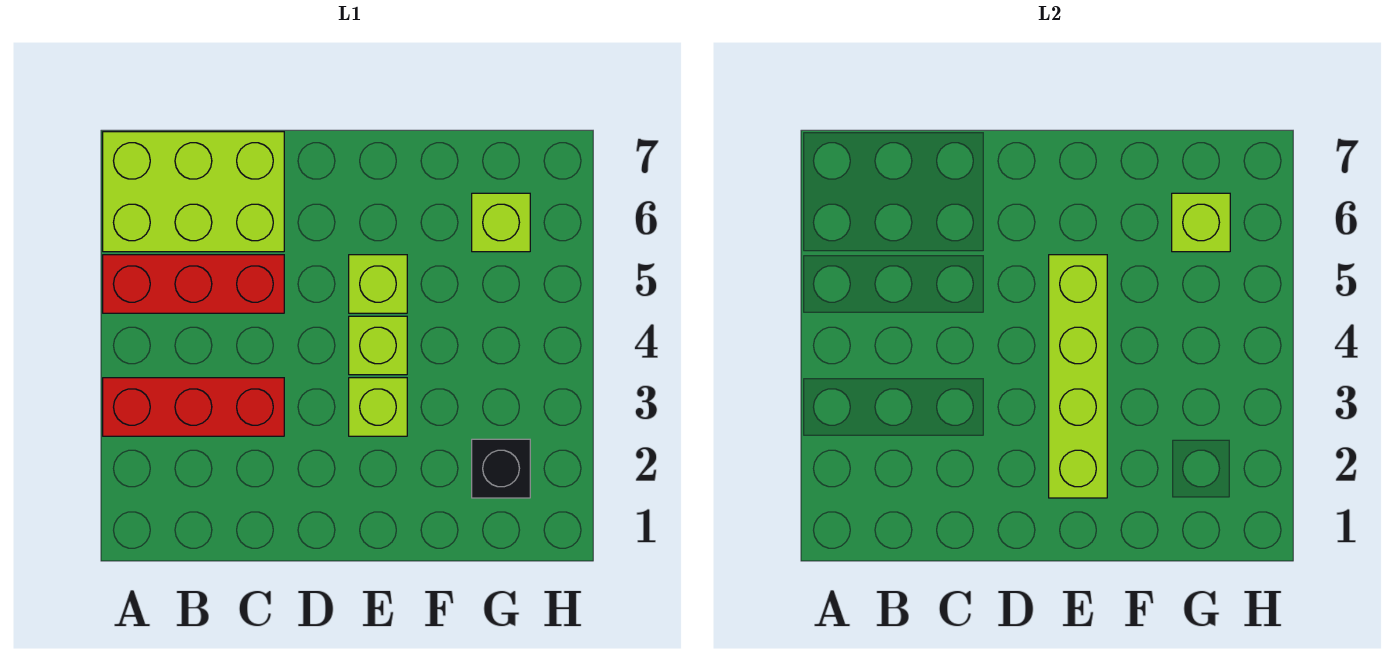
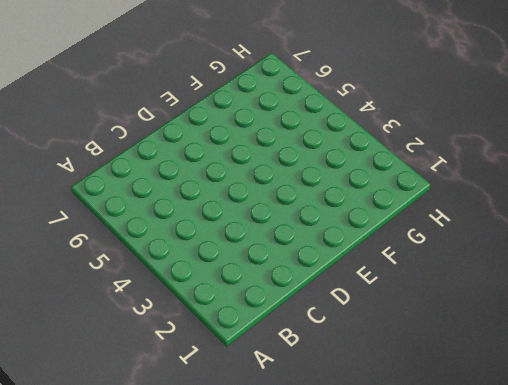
none -> red brick A3:C3 level 1
none -> red brick A5:C5 level 1

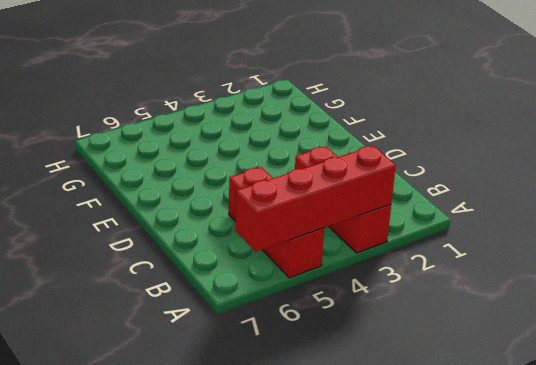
red brick A3:A6 level 2 -> none
none -> lime brick A6:C7 level 1
none -> lime brick E3 level 1

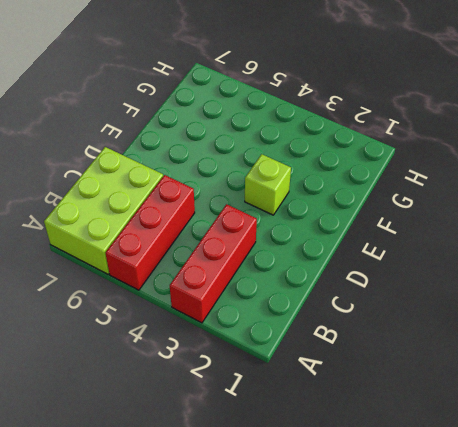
none -> lime brick E4 level 1
none -> lime brick E5 level 1

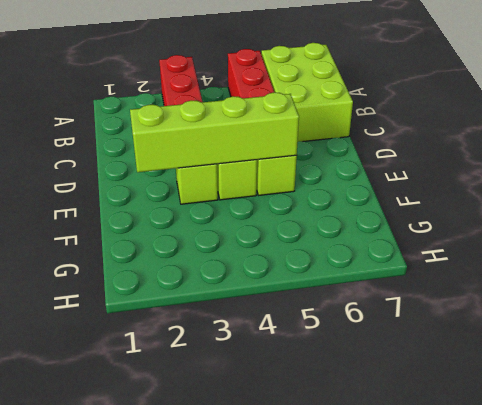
none -> black brick G2 level 1
none -> lime brick G6 level 1

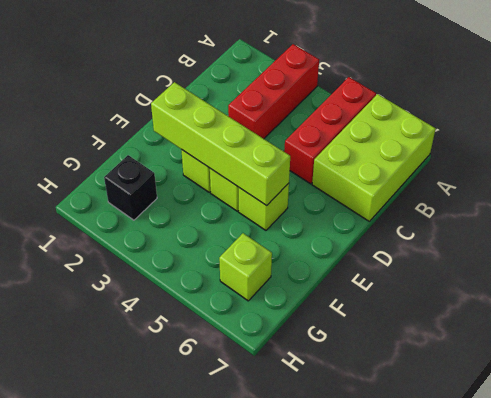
none -> lime brick G6 level 2

